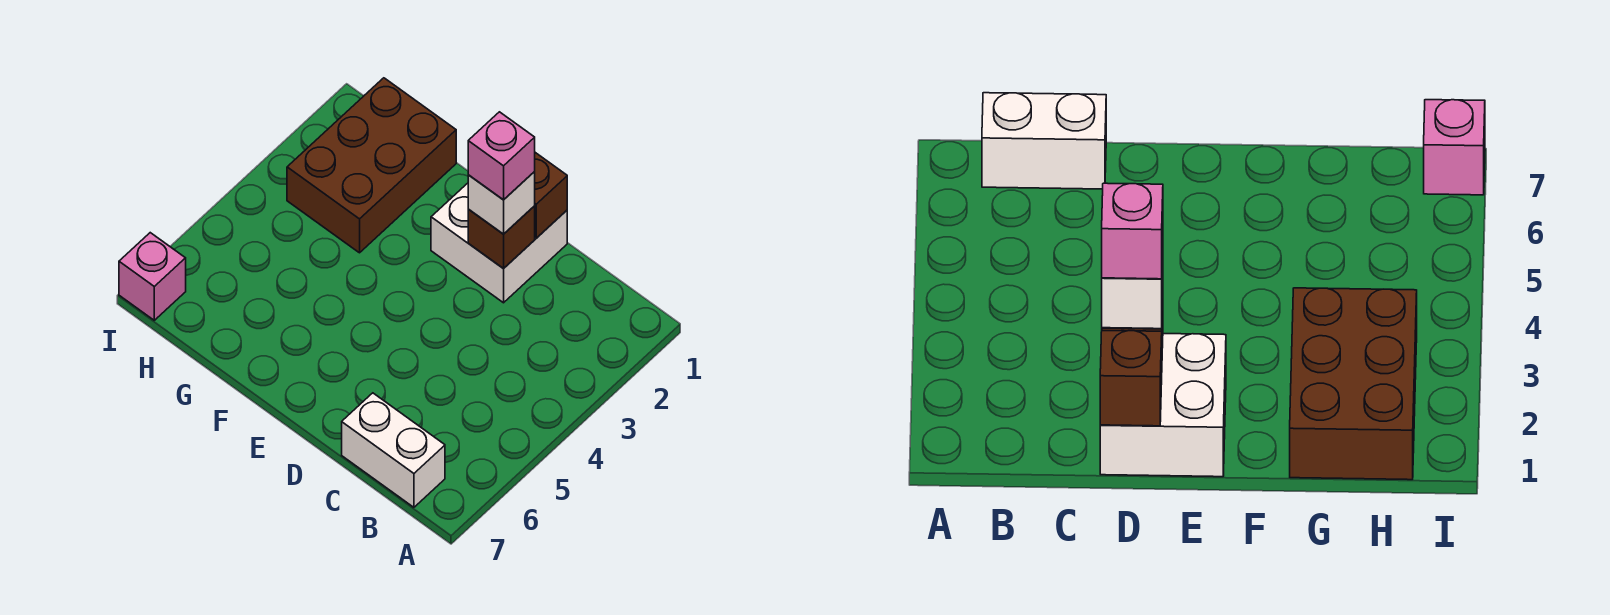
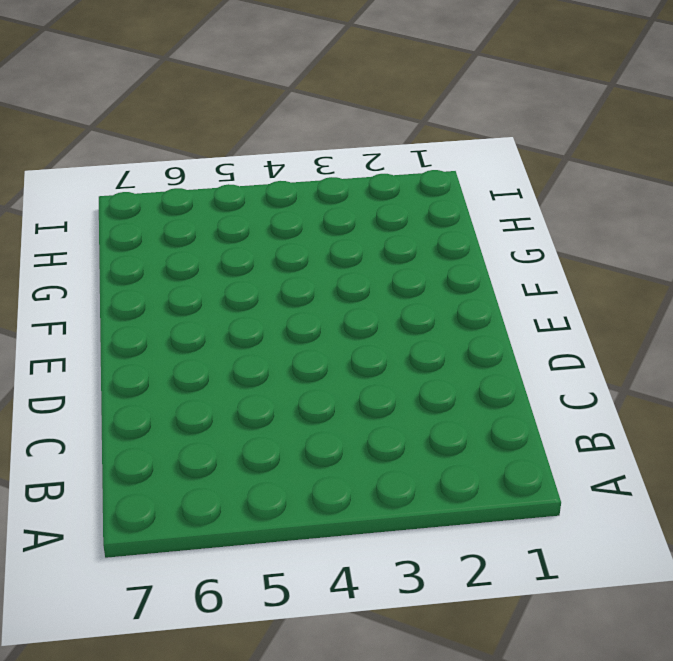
none -> white brick B7:C7 level 1
none -> white brick D1:E2 level 1

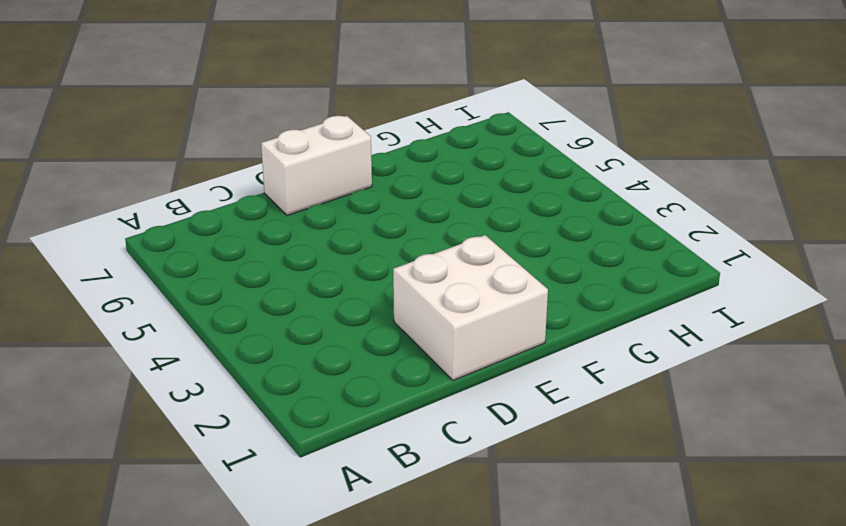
white brick D7:E7 level 1 -> white brick B7:C7 level 1
none -> brown brick G1:H3 level 1
none -> pink brick I7 level 1

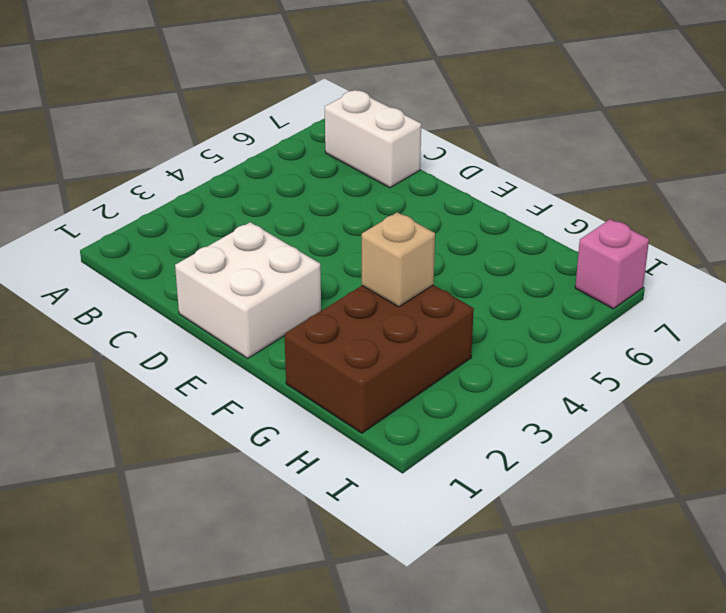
tan brick G3 level 2 -> none
none -> brown brick D1 level 2
none -> brown brick D2 level 2

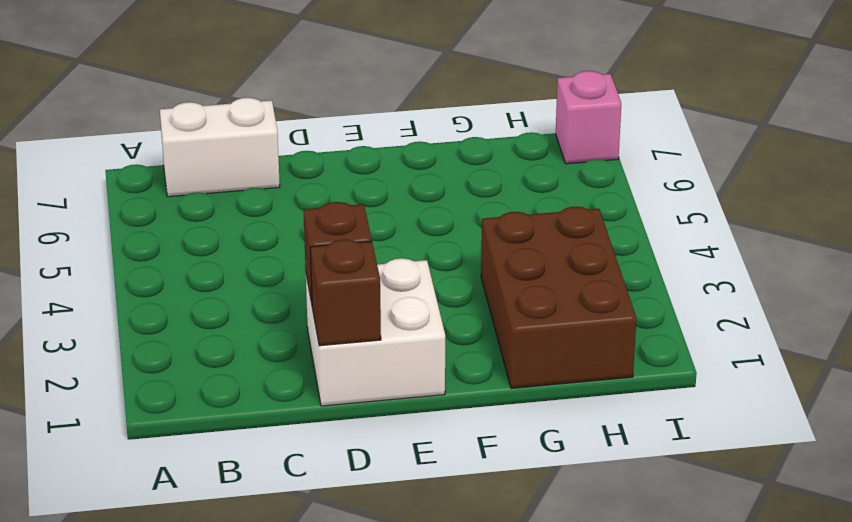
none -> white brick D2 level 3
none -> pink brick D2 level 4

